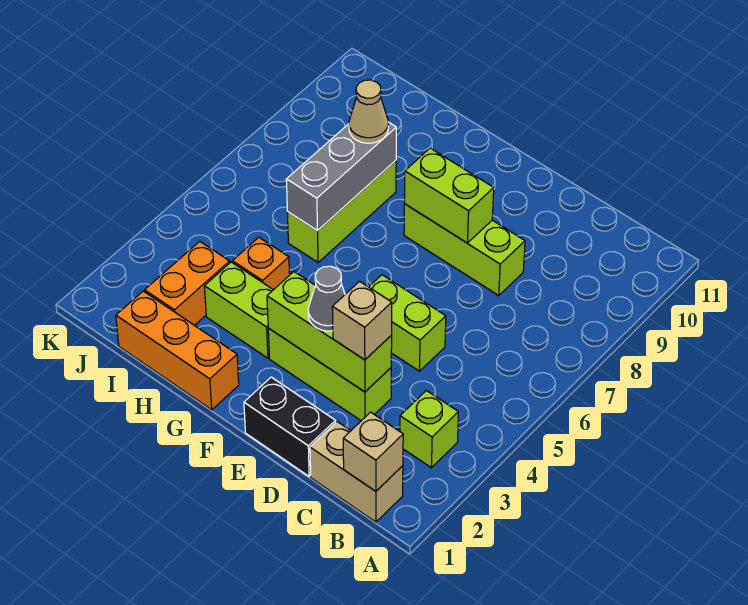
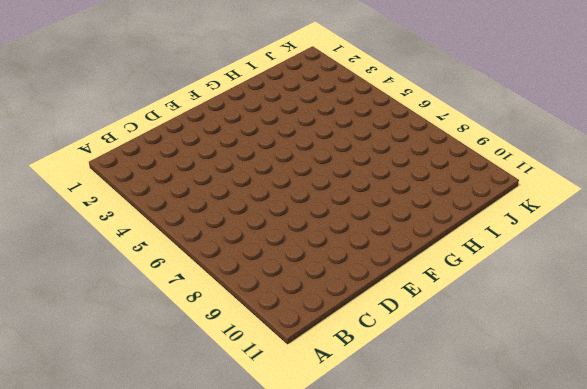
none -> tan brick B1:C1 level 1
none -> lime brick B3 level 1
none -> black brick D1:E1 level 1

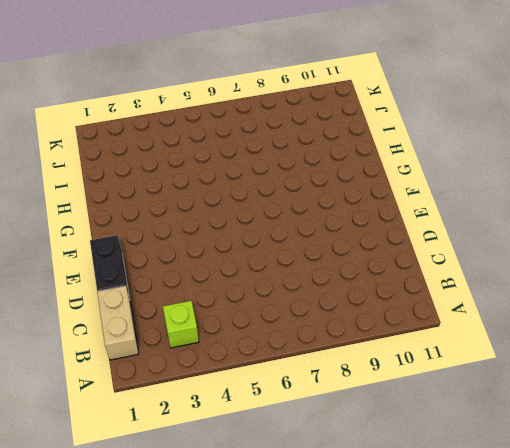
none -> lime brick D3:F3 level 1
none -> lime brick D5:E5 level 1
none -> lime brick D8:F8 level 1

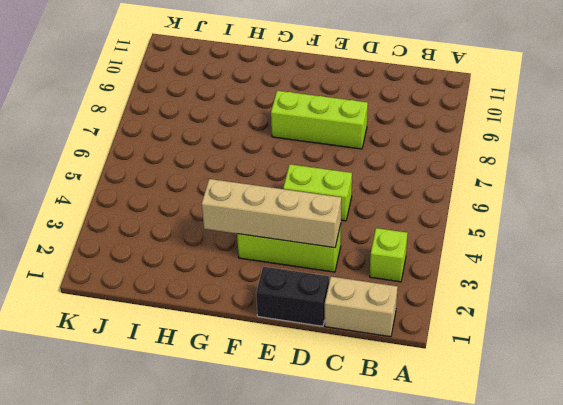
tan brick D3:G3 level 2 -> lime brick D3:F3 level 2
none -> orange brick G1:I1 level 1
none -> lime brick G3:H3 level 1
none -> orange brick H4 level 1

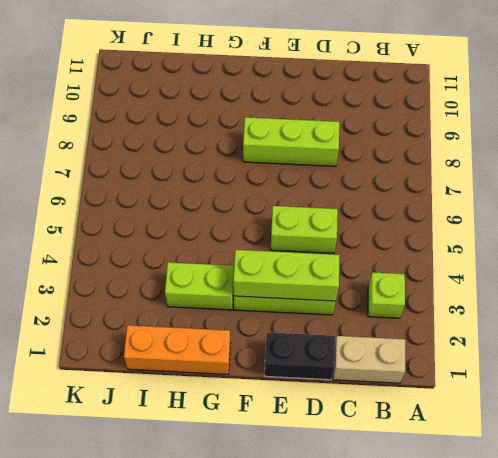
none -> orange brick H4 level 1
none -> lime brick H6:H8 level 1
none -> orange brick I2:I3 level 1

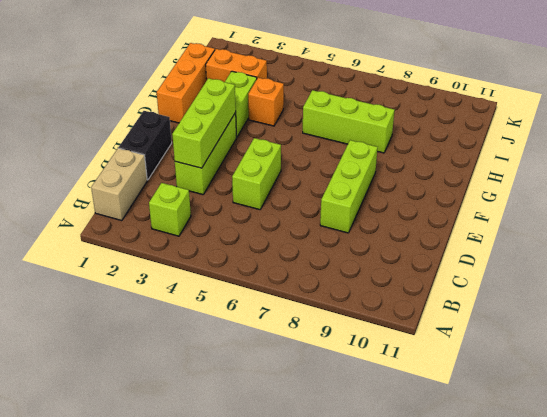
none -> tan brick B1 level 2
none -> lime brick E8:F8 level 2
none -> grey brick H6:H8 level 2

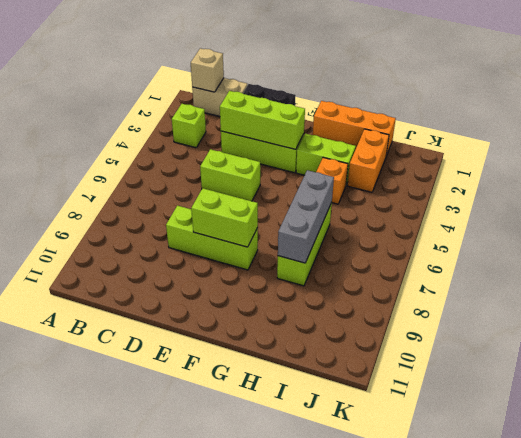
none -> tan brick D3 level 3
none -> grey cone E3 level 3
none -> tan cone H8 level 3

